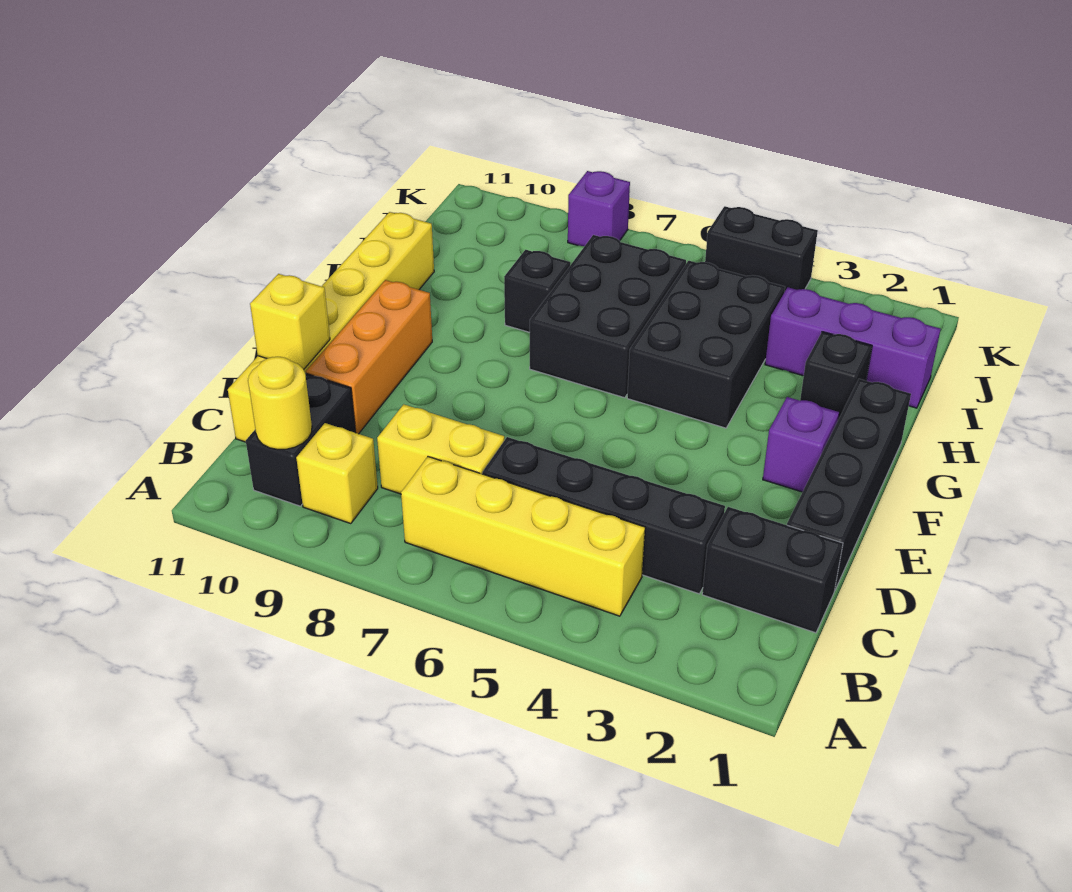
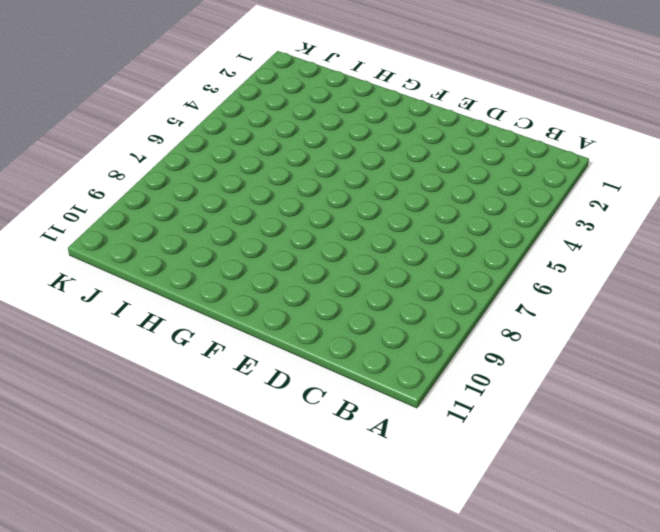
none -> yellow brick B4:B7 level 1
none -> yellow brick B9 level 1
none -> black brick B10:C10 level 1

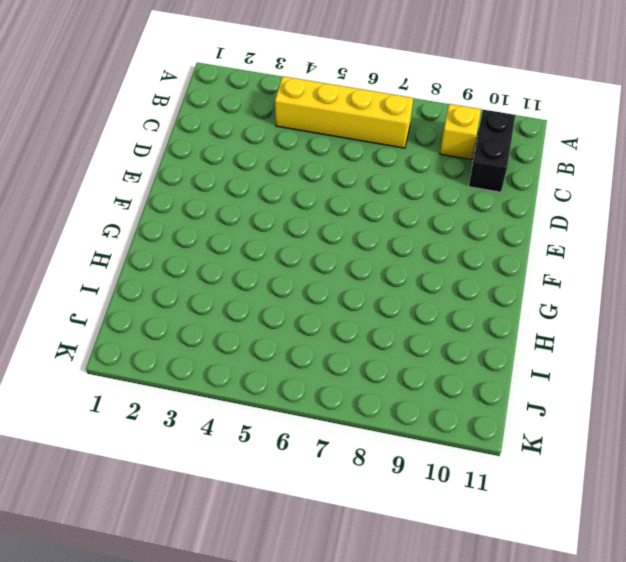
none -> black brick C1:C2 level 1
none -> black brick C3:C6 level 1
none -> yellow brick C7:C8 level 1

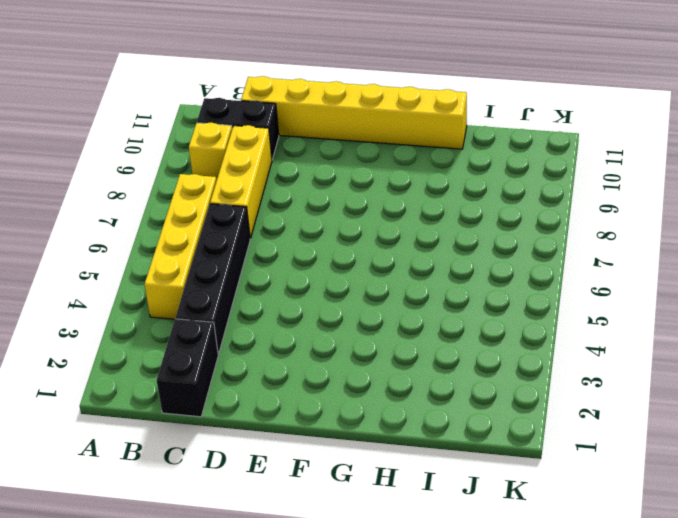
yellow brick C7:C9 level 1 -> yellow brick C7:C8 level 1
none -> black brick D1:G1 level 1
none -> orange brick D10:F10 level 1
none -> purple brick F2 level 1

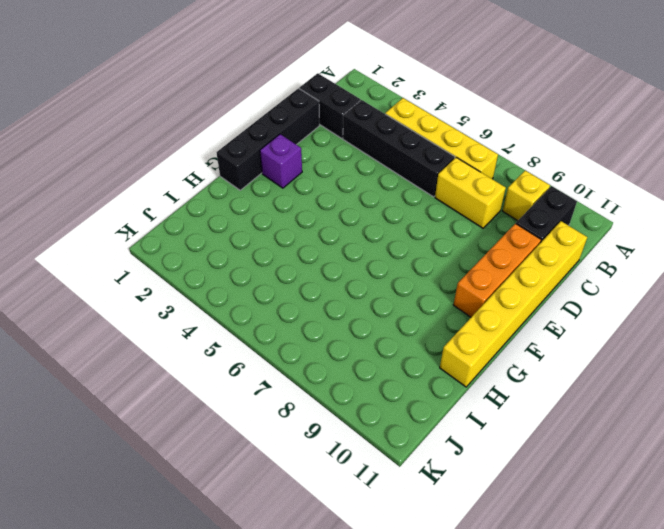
none -> black brick G4:I5 level 1
none -> black brick G6:I7 level 1
none -> black brick H2 level 1

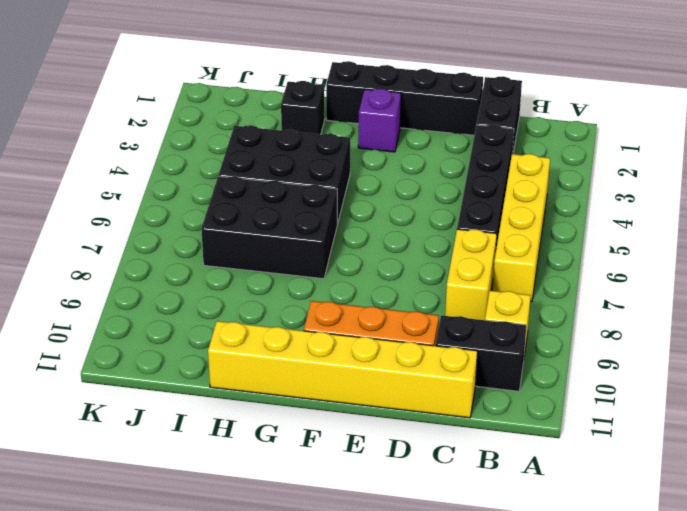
none -> black brick H8 level 1
none -> purple brick I1:I3 level 1
none -> black brick K4:K5 level 1

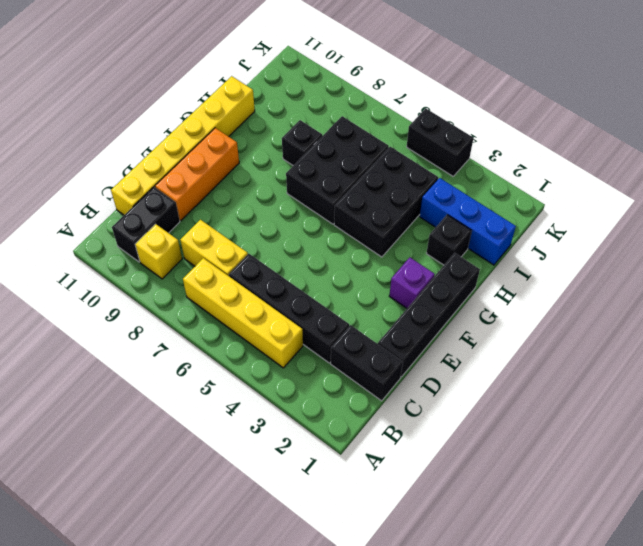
blue brick I1:I3 level 1 -> purple brick I1:I3 level 1
none -> purple brick K8 level 1
none -> yellow round brick B10 level 2
none -> yellow brick D11 level 2

